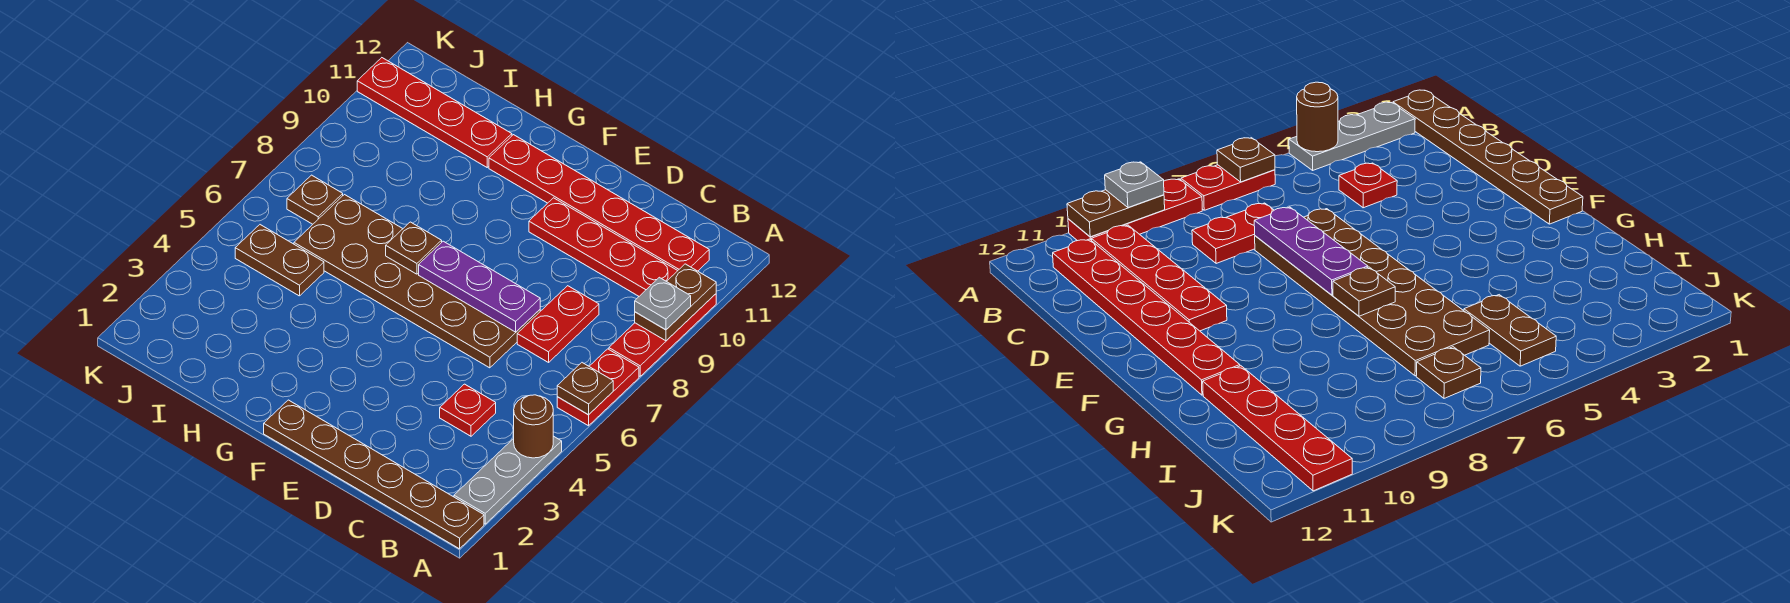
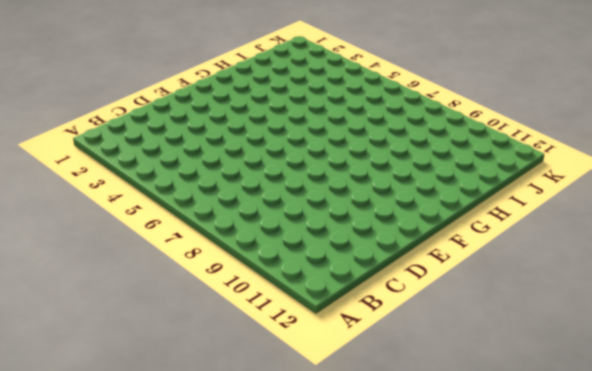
none -> brown plate A1:F1 level 1
none -> grey plate A2:A4 level 1
none -> red plate A6:A7 level 1

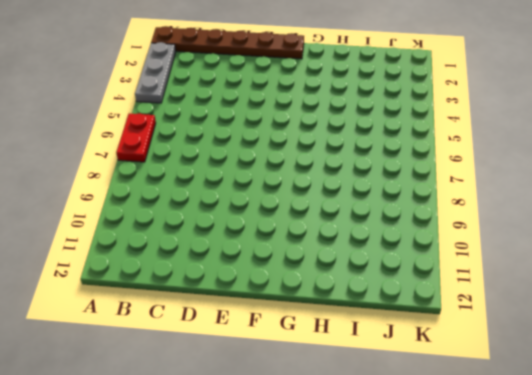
none -> red plate A8:A10 level 1
none -> red plate B10:E10 level 1
none -> red plate B11:G11 level 1

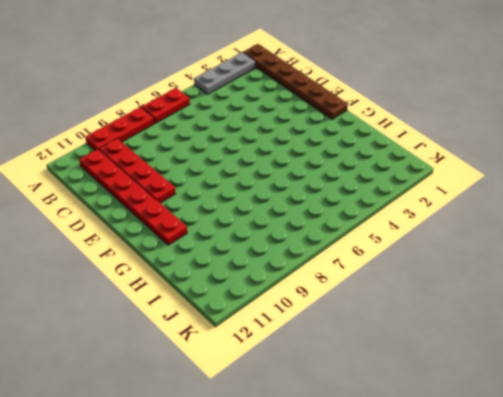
none -> red plate C4 level 1
none -> red plate C7:C8 level 1
none -> brown plate D6:I7 level 1

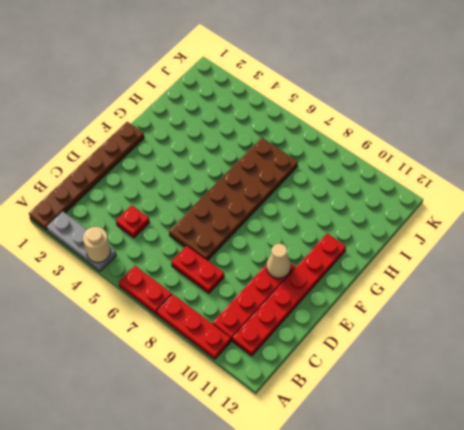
tan round brick A4 level 2 -> brown round brick A4 level 2
tan cone E10 level 2 -> none
none -> red plate H11:K11 level 1
none -> brown plate I5:J5 level 1
none -> brown plate J7 level 1

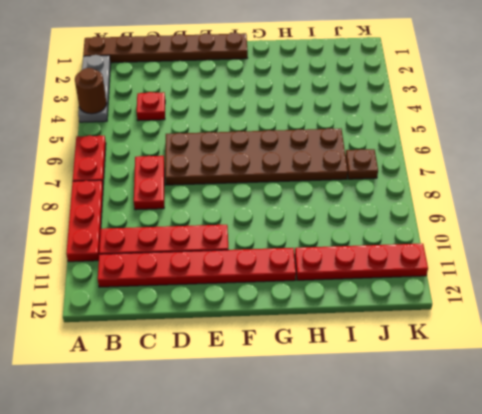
none -> brown plate I5:J5 level 1
none -> brown plate A6 level 2
none -> brown plate A9:A10 level 2

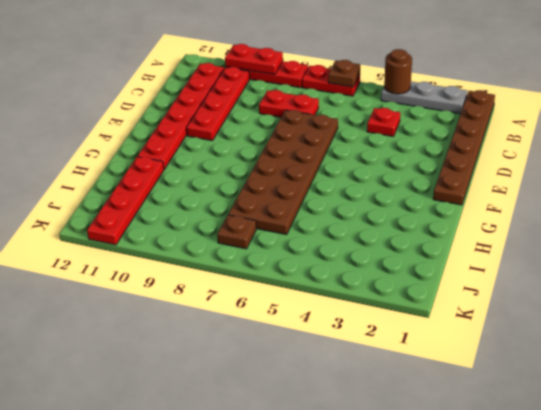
red plate A9:A10 level 2 -> brown plate A9:A10 level 2
none -> brown plate I5:J5 level 1
none -> purple plate D7:F7 level 2
none -> brown plate G7 level 2

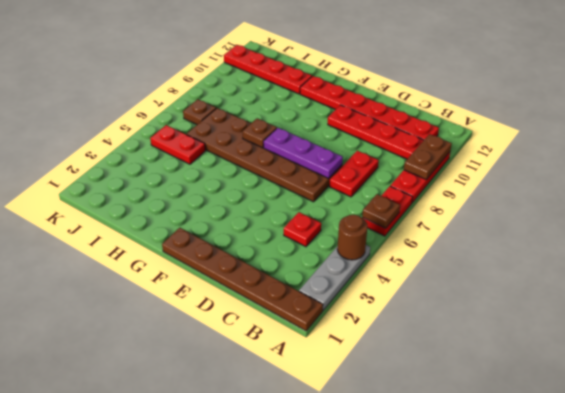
red plate I5:J5 level 1 -> brown plate I5:J5 level 1
none -> grey plate A9 level 3

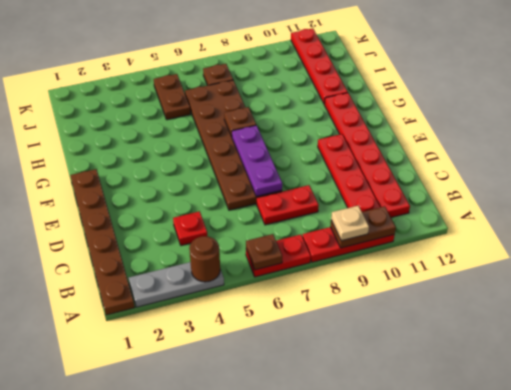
tan plate A9 level 3 -> grey plate A9 level 3

